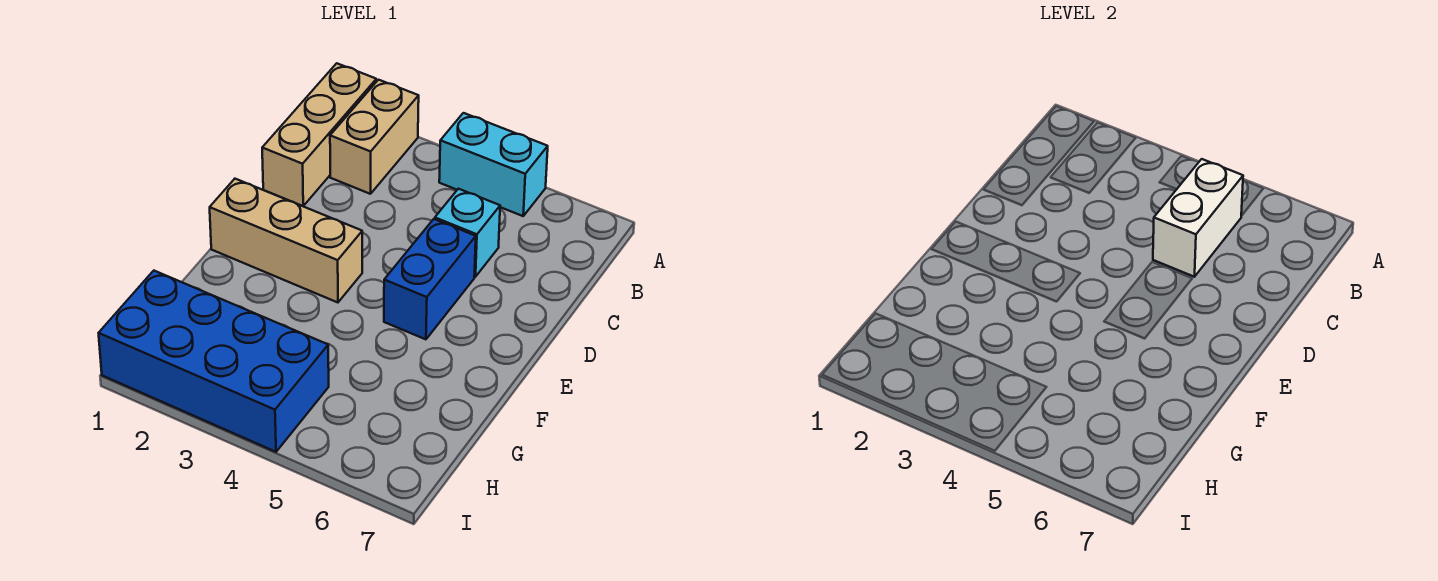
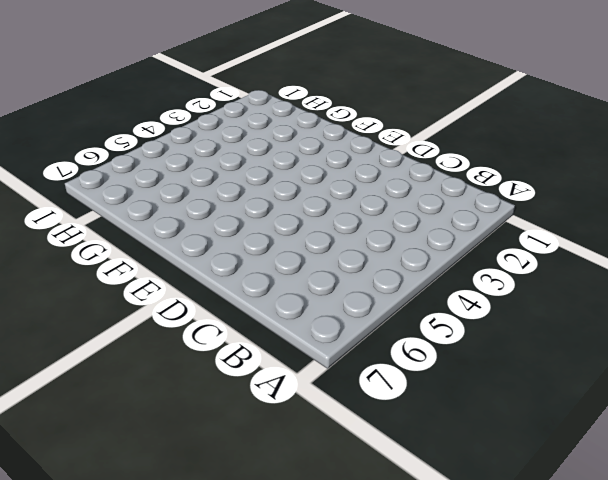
none -> tan brick A1:C1 level 1
none -> tan brick A2:B2 level 1

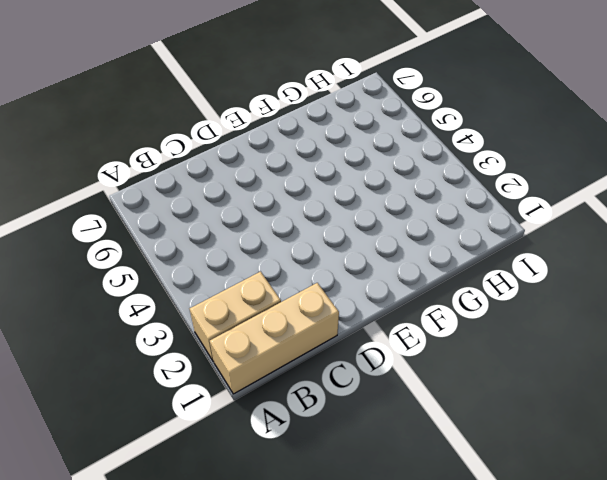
none -> cyan brick A4:A5 level 1
none -> cyan brick C5 level 1

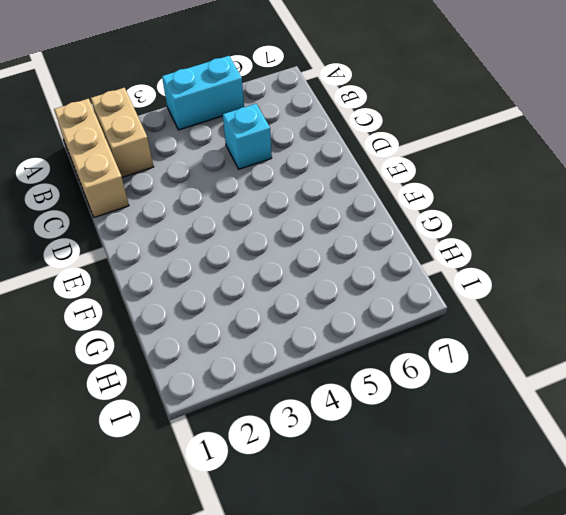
none -> blue brick D5:E5 level 1
none -> tan brick E1:E3 level 1

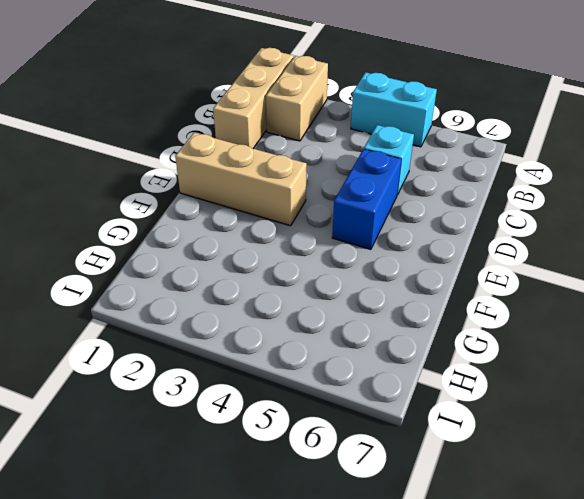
none -> blue brick H1:I4 level 1
none -> white brick B5:C5 level 2

